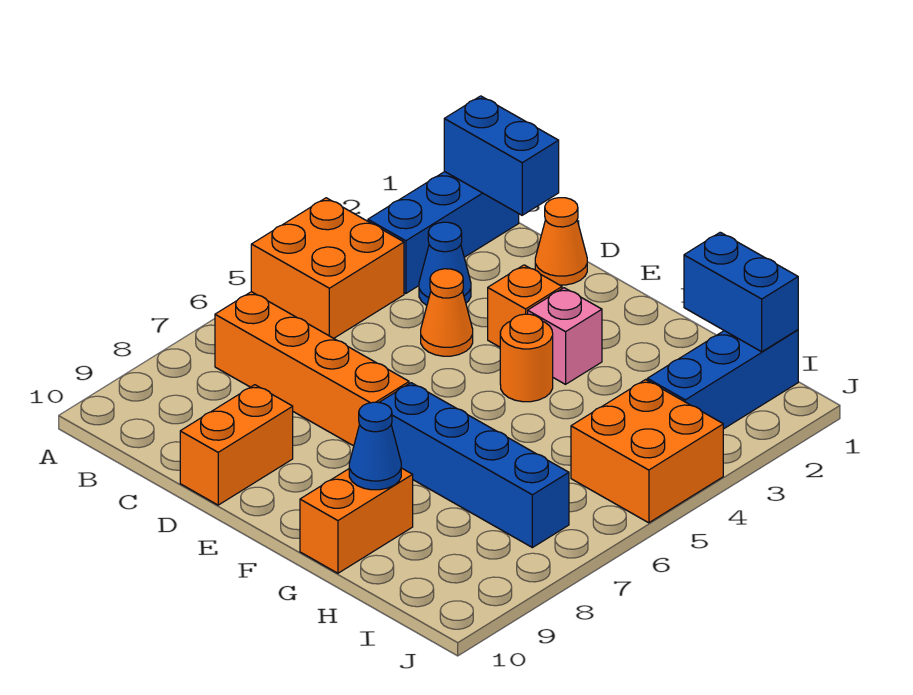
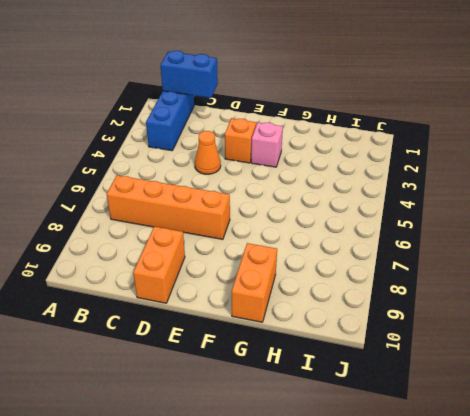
none -> orange brick A4:B5 level 1
none -> blue cone C3 level 1
none -> orange cone D1 level 1

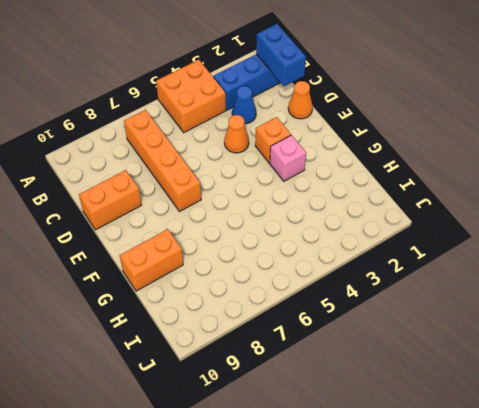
none -> orange round brick F4 level 1
none -> blue brick F7:I7 level 1
none -> blue brick I1:I3 level 1

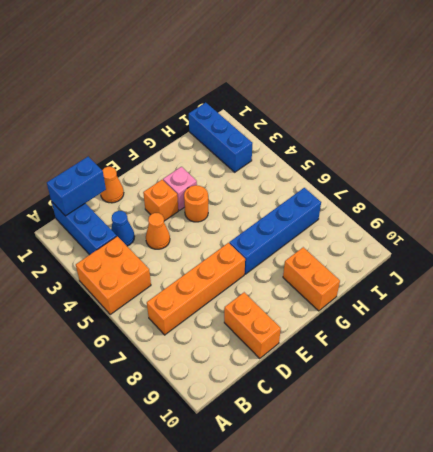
none -> orange brick I4:J5 level 1
none -> blue cone G9 level 2
none -> blue brick H1:I1 level 2

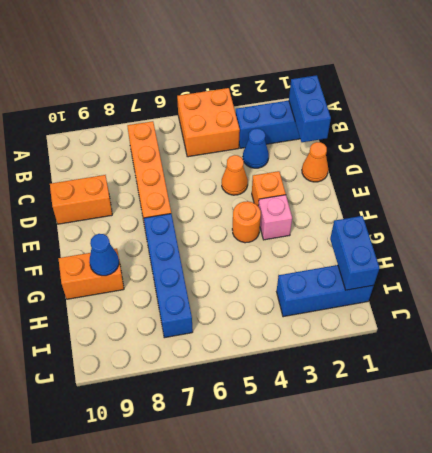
none -> orange brick I4:J5 level 1

